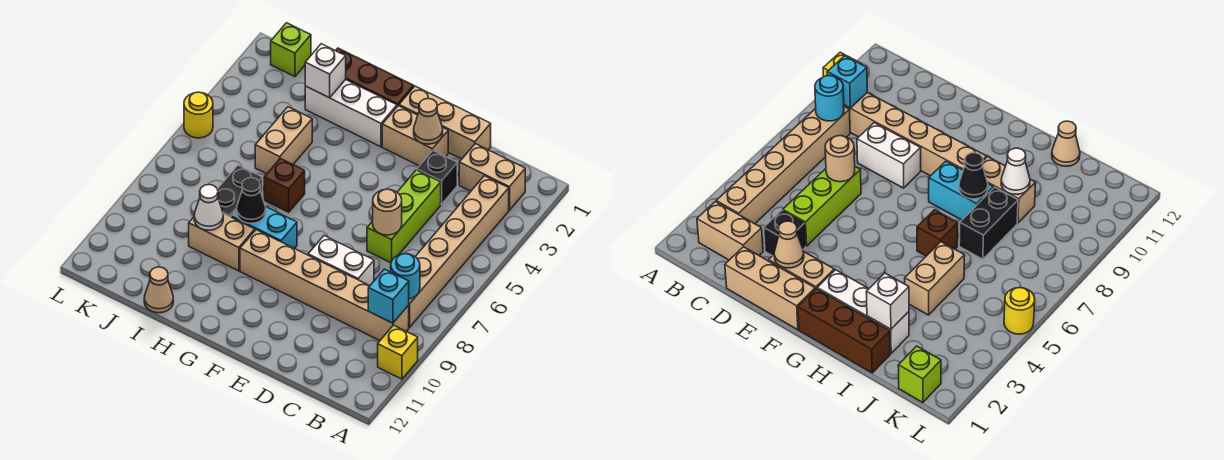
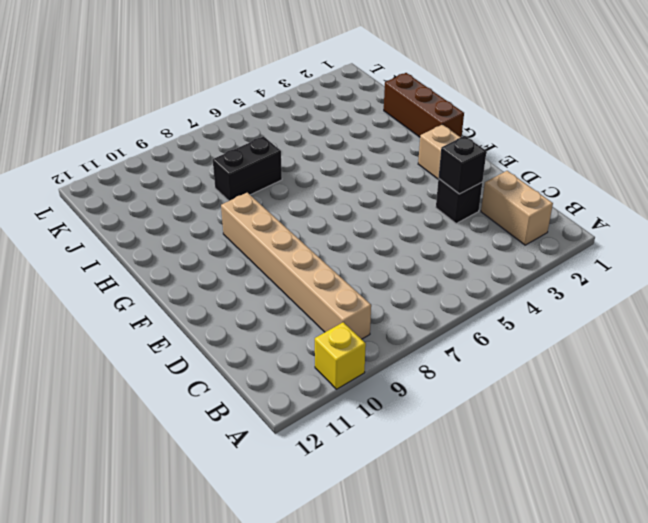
black brick D3 level 2 -> none
none -> tan brick B3:B8 level 1
none -> tan brick D1:F1 level 1
none -> lime brick D4:D6 level 1

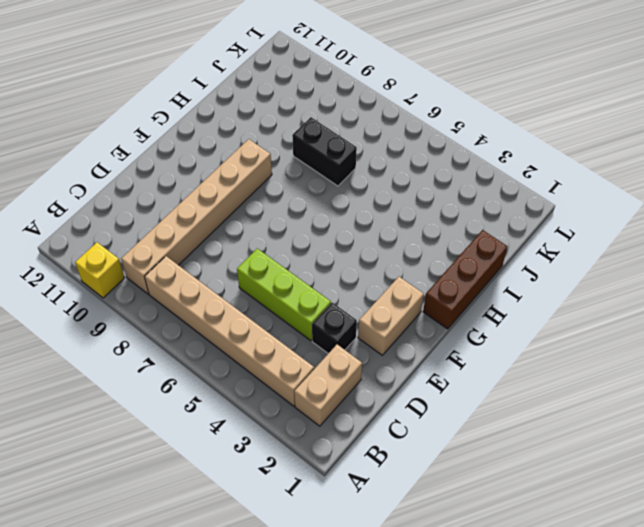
none -> tan brick D1:F1 level 1
none -> white brick D8:E8 level 1
none -> white brick G2:I2 level 1

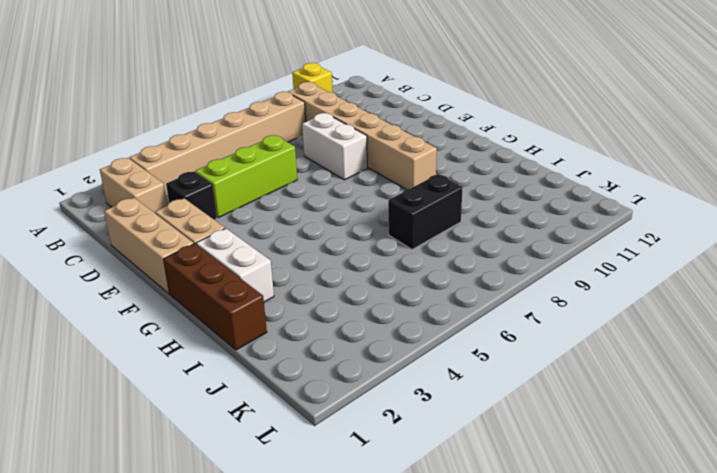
white brick G2:H2 level 1 -> white brick G2:I2 level 1
none -> cyan brick G8:H8 level 1
none -> brown brick H6 level 1
none -> tan brick H9:I9 level 1

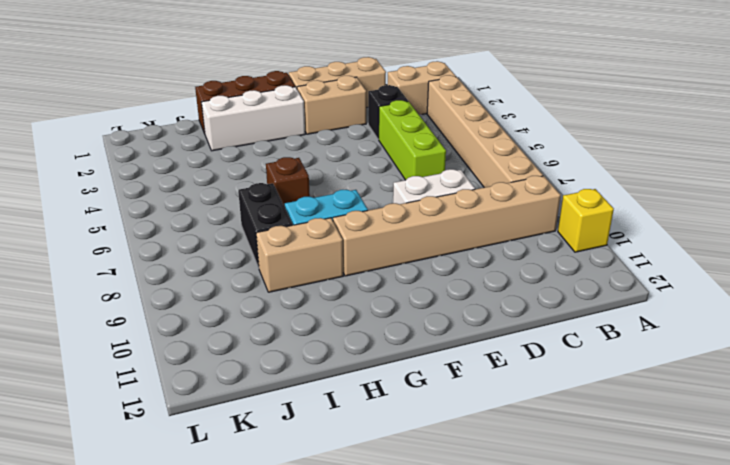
none -> tan brick I4:I5 level 1
none -> tan cone I12 level 1
none -> lime brick K1 level 1

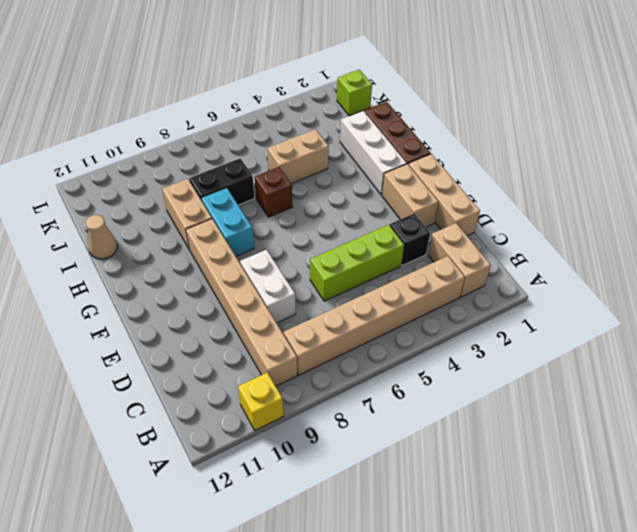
none -> yellow round brick L5 level 1
none -> cyan round brick B8 level 2
none -> cyan brick B9 level 2

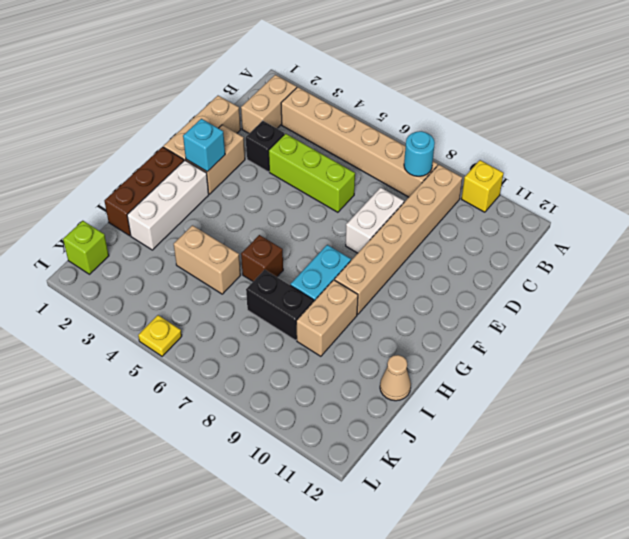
cyan brick F2 level 2 -> cyan brick B9 level 2
yellow plate L5 level 1 -> yellow round brick L5 level 1
none -> tan round brick D6 level 2
none -> tan cone E2 level 2
none -> black cone H8 level 2

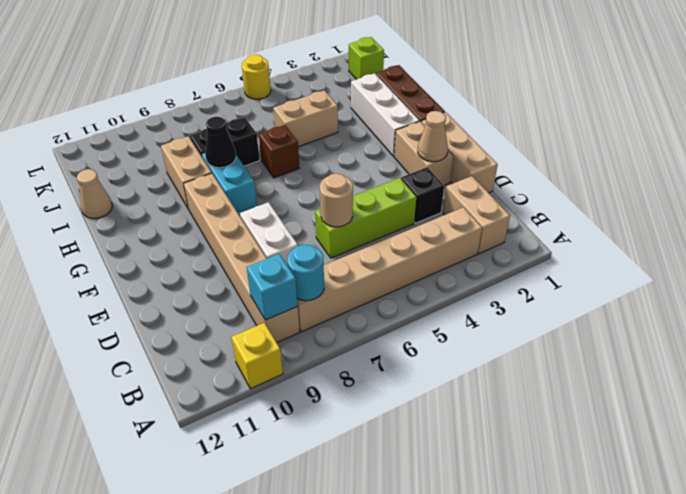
none -> white brick I2 level 2
none -> white cone I9 level 2

